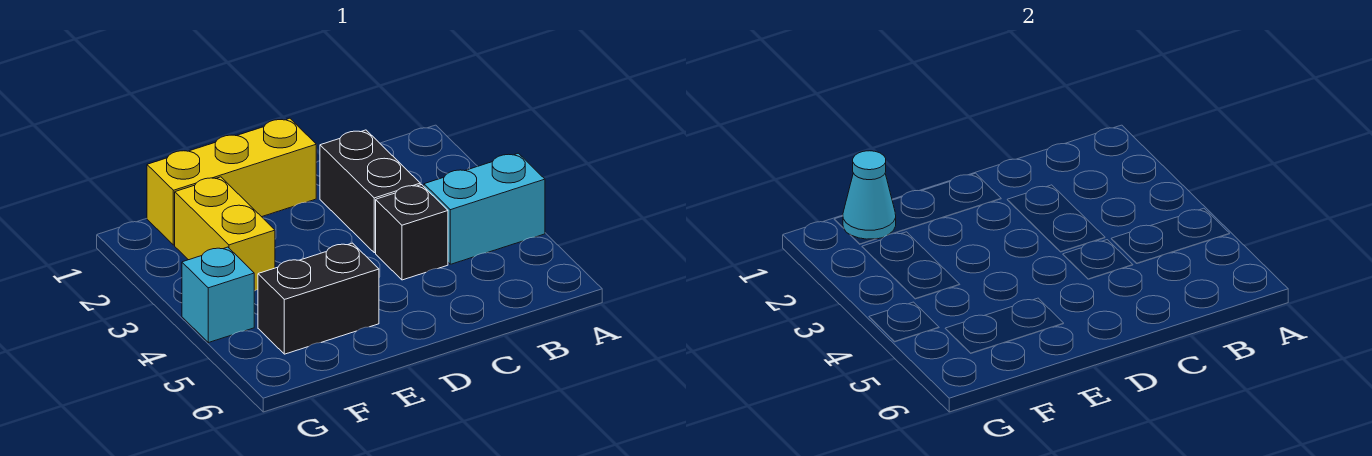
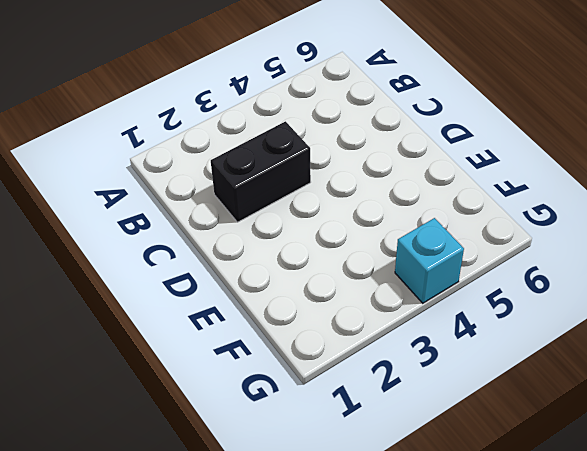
none -> cyan brick A4:B4 level 1
none -> black brick C4 level 1

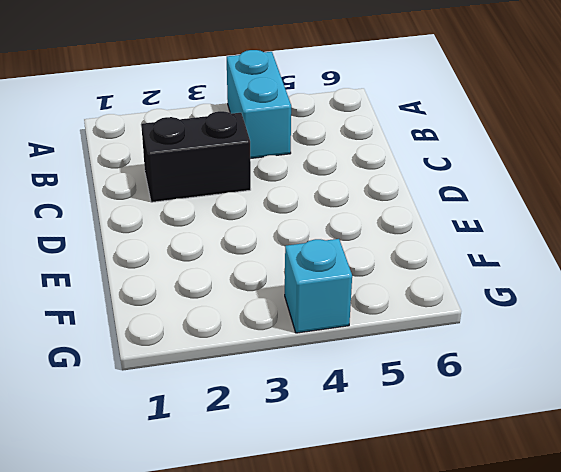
none -> black brick C4 level 1
none -> yellow brick D1:F1 level 1

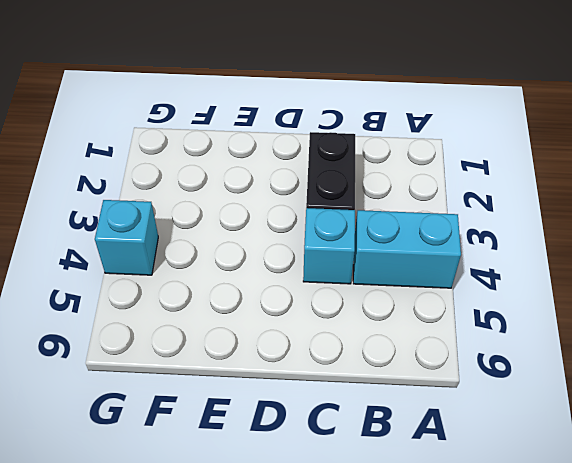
cyan brick C4 level 1 -> black brick C4 level 1
none -> yellow brick D1:F1 level 1
none -> black brick E5:F5 level 1

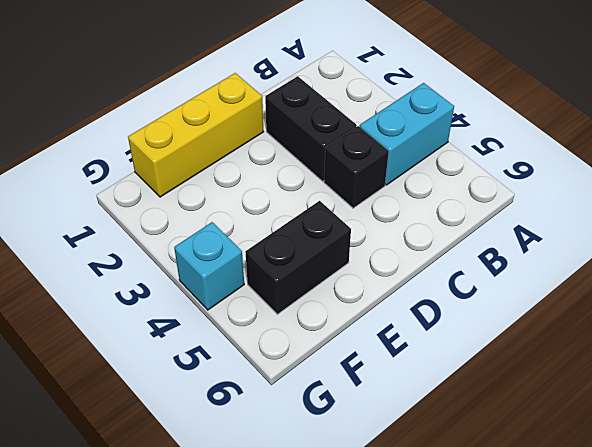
none -> yellow brick F2:F3 level 1
none -> cyan cone F1 level 2

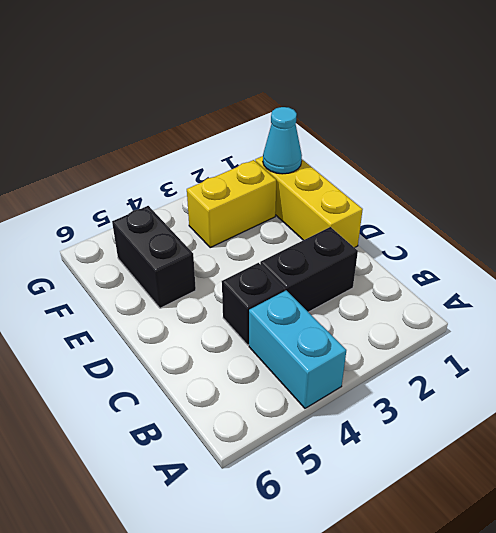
none -> cyan brick G4 level 1

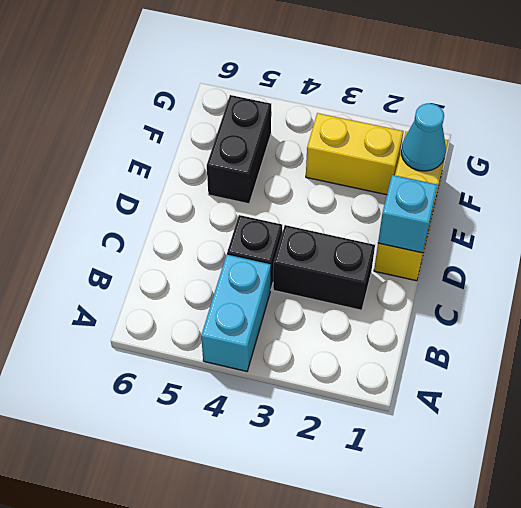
cyan brick D1 level 2 -> cyan brick G4 level 1

